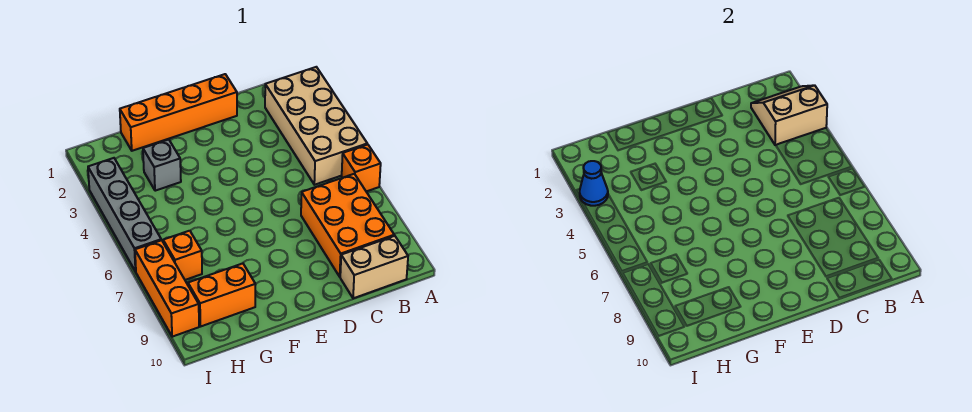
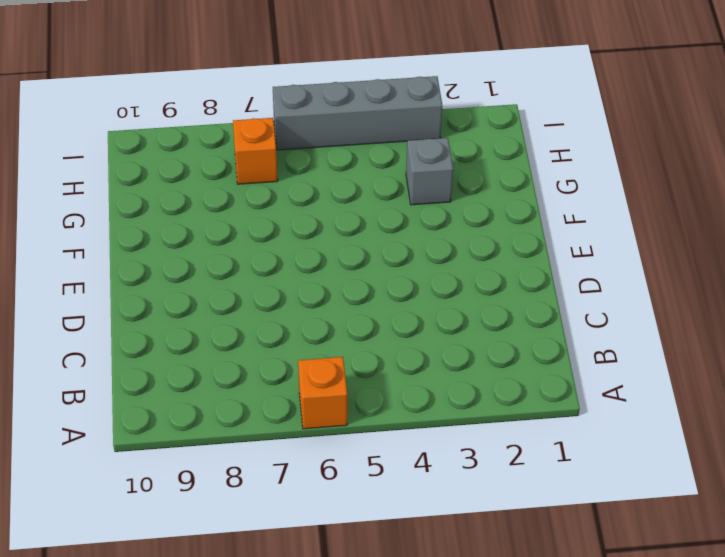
none -> tan brick A2:B5 level 1
none -> orange brick B7:C9 level 1
none -> tan brick B10:C10 level 1

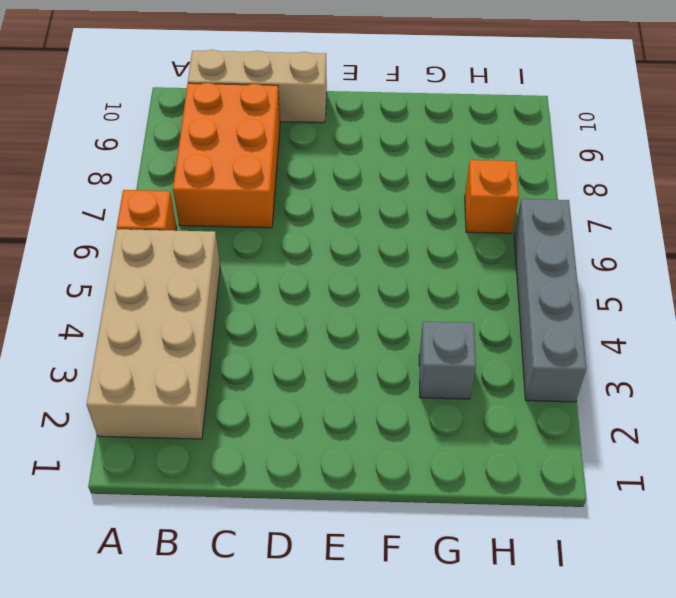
tan brick B10:D10 level 1 -> tan brick B10:C10 level 1
none -> orange brick D1:G1 level 1
none -> orange brick G9:H9 level 1
none -> orange brick I7:I9 level 1

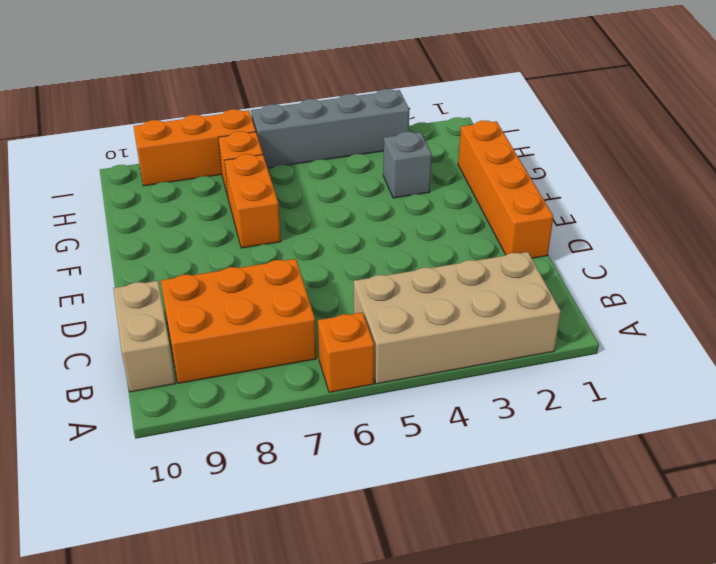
orange brick F7:G7 level 1 -> orange brick G9:H9 level 1
none -> tan slope A2:B3 level 2 top 3
none -> blue cone I3 level 2

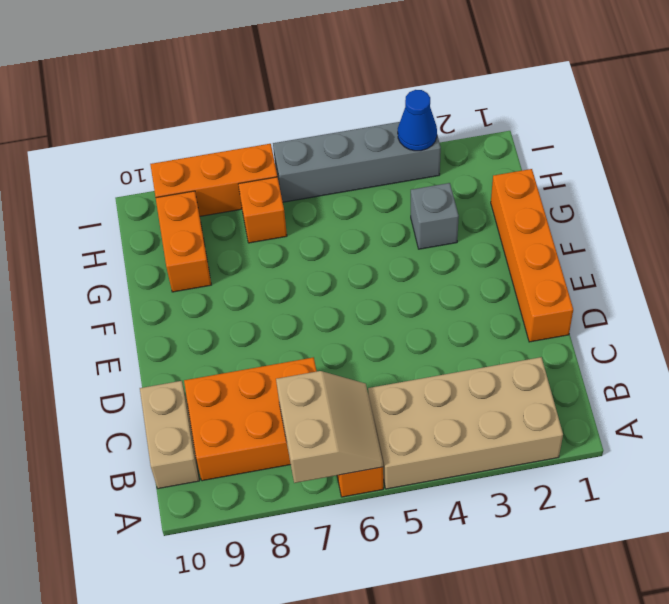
tan slope A6:B7 level 2 top 7 -> tan slope A2:B3 level 2 top 3

